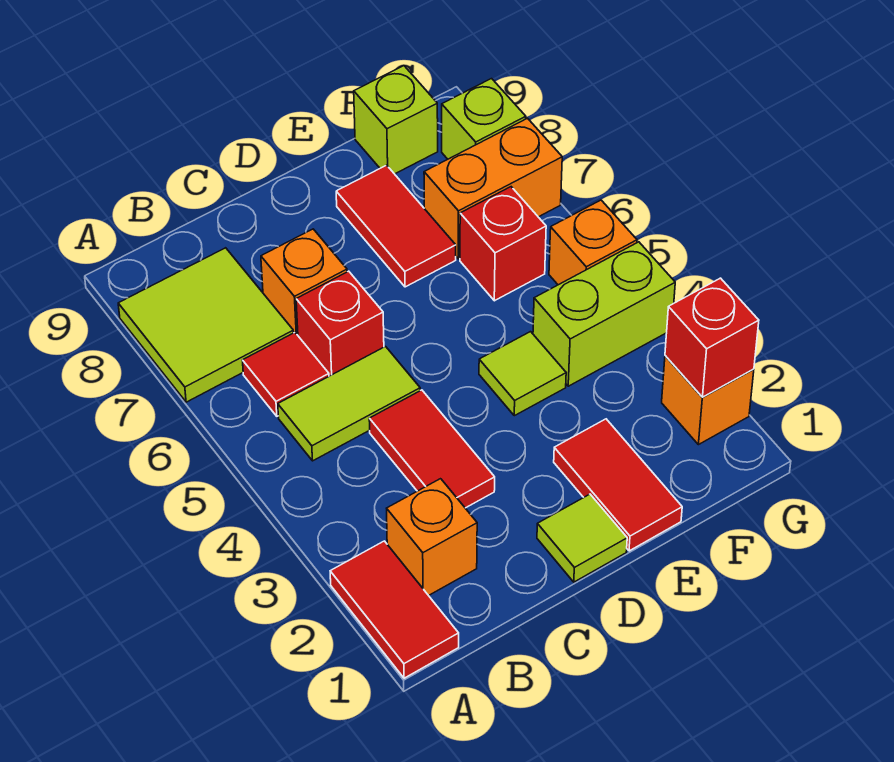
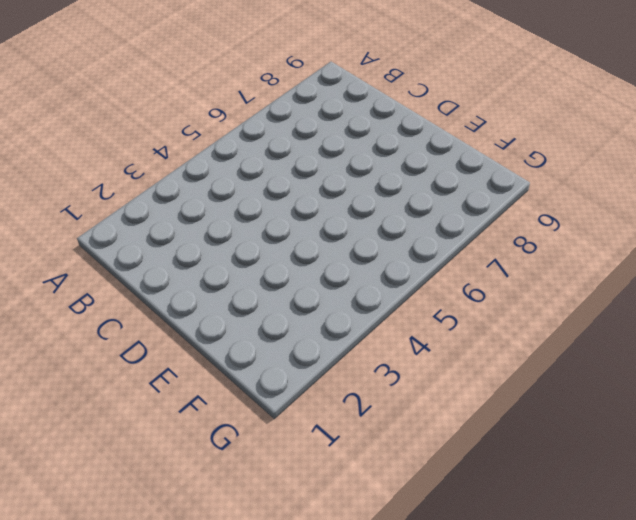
none -> red tile A1:A2 level 1
none -> lime tile A7:B8 level 1
none -> orange brick B2 level 1

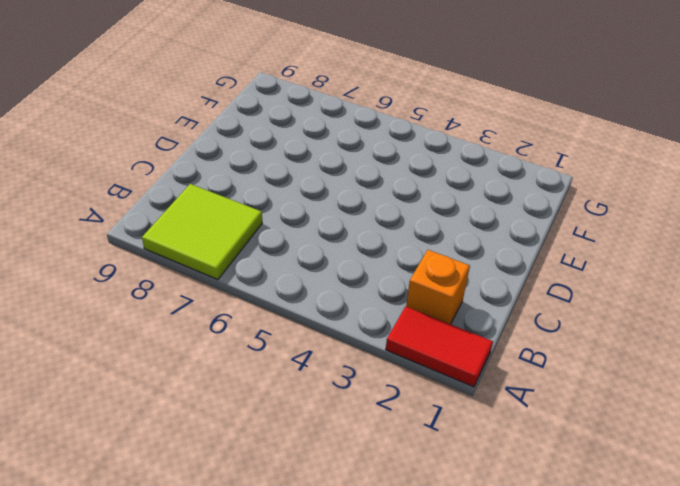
none -> lime tile B5:C5 level 1
none -> red tile B6 level 1
none -> red tile C3:C4 level 1

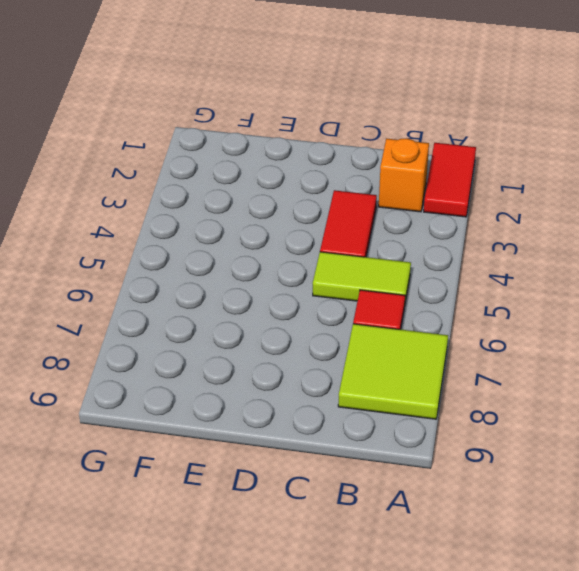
none -> red brick C6 level 1
none -> orange brick C7 level 1
none -> lime tile D1 level 1

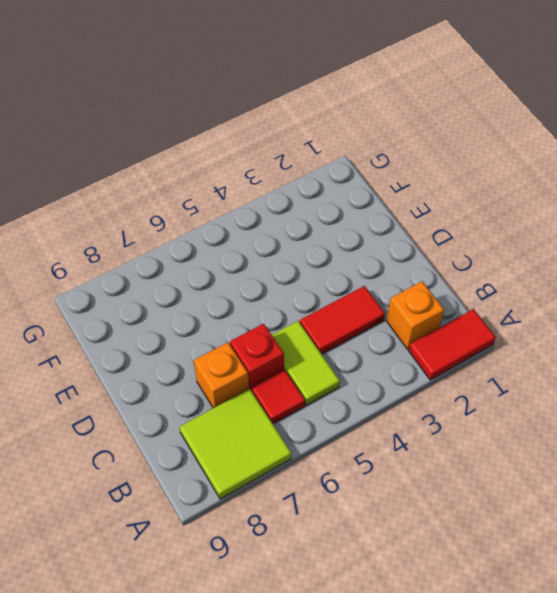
none -> lime tile D1 level 1
none -> red tile E1:E2 level 1
none -> lime tile E4 level 1

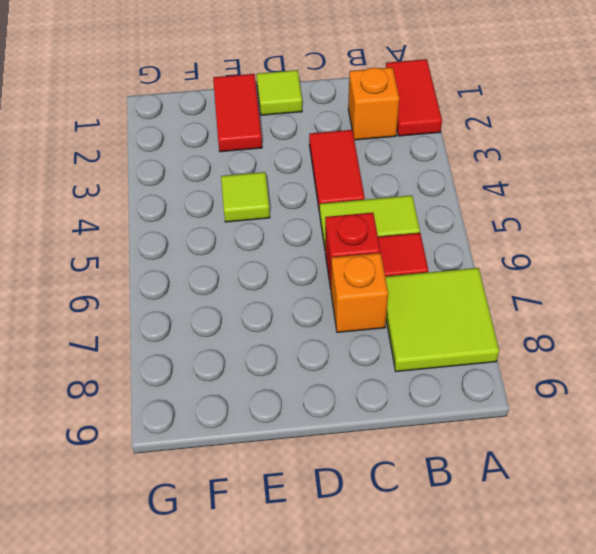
none -> red tile E7:E8 level 1
none -> lime brick F4:G4 level 1
none -> red brick F6 level 1

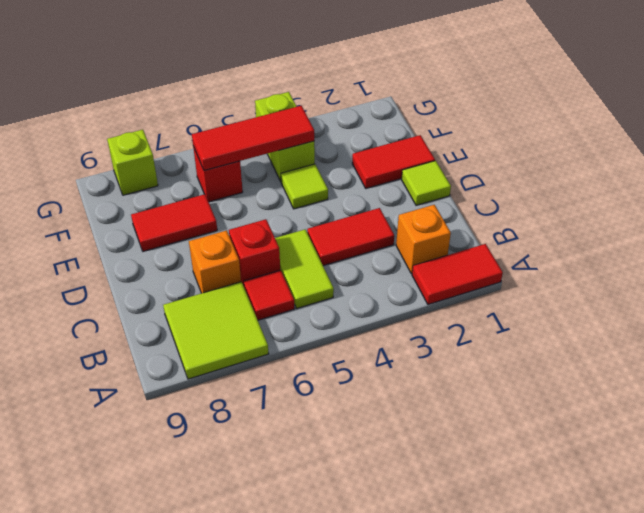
red tile F4:F6 level 2 -> none
none -> orange brick F7:G7 level 1
none -> lime brick F9 level 1
none -> orange brick G2 level 1

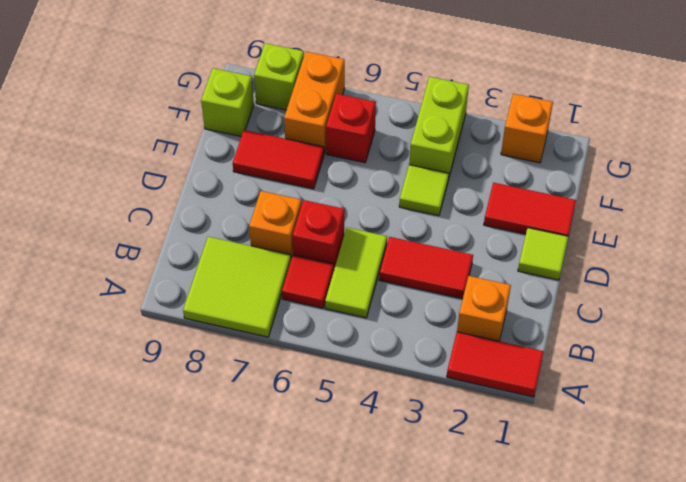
none -> orange brick G5 level 1
none -> red brick G2 level 2

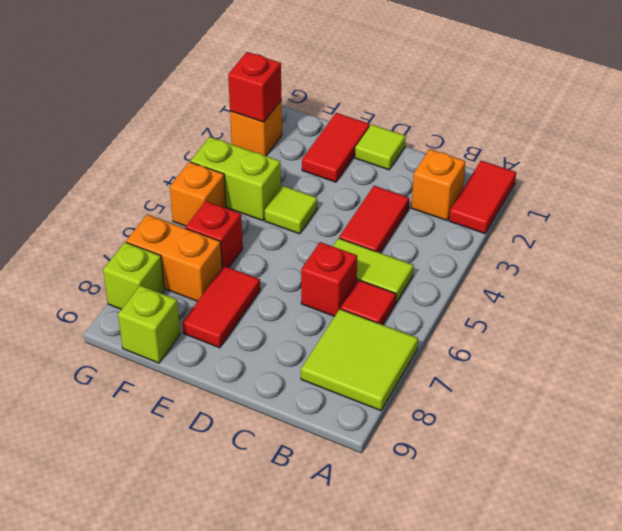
none -> orange brick C7 level 1

